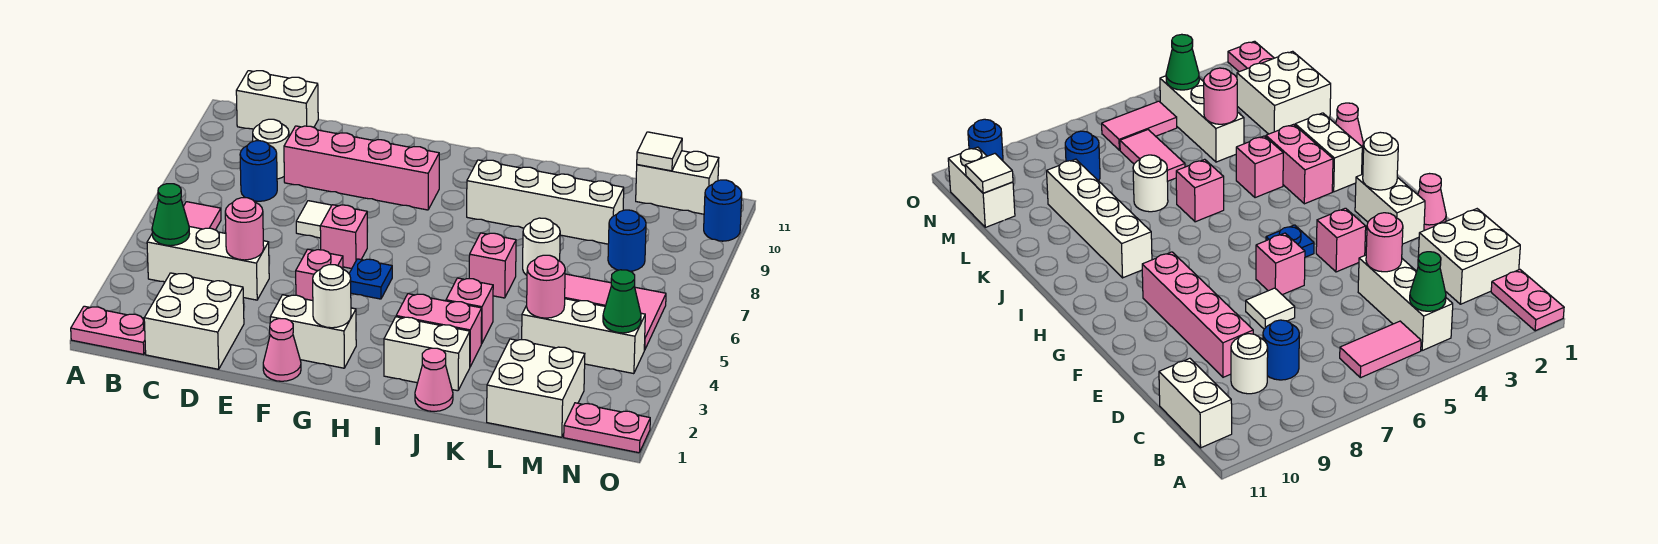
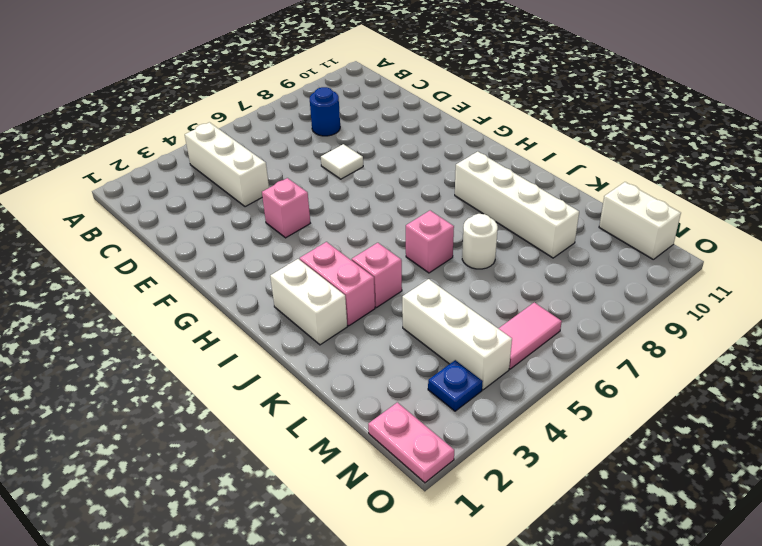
blue plate N3 level 1 -> blue plate G5 level 1
none -> pink plate A1:B1 level 1
none -> pink tile B5:B6 level 1
none -> white brick B11:C11 level 1
none -> white brick C1:D2 level 1

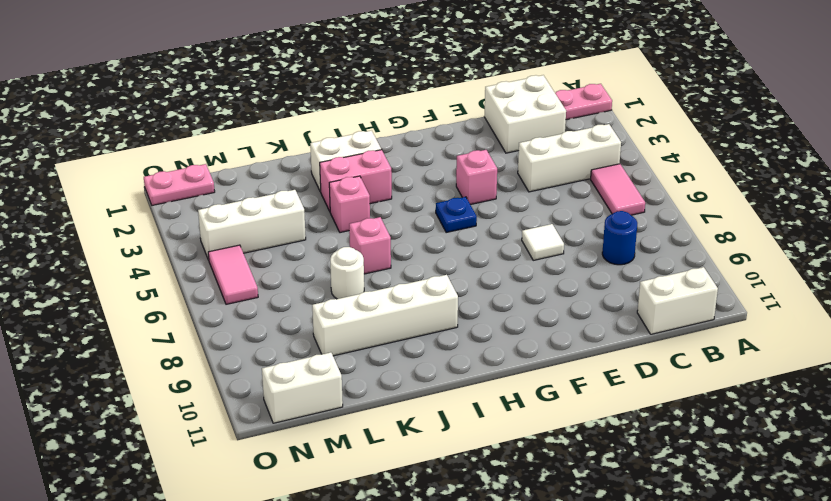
none -> white round brick C9 level 1
none -> pink brick D9:G9 level 1
none -> pink cone F1 level 1
none -> white brick F2:G2 level 1

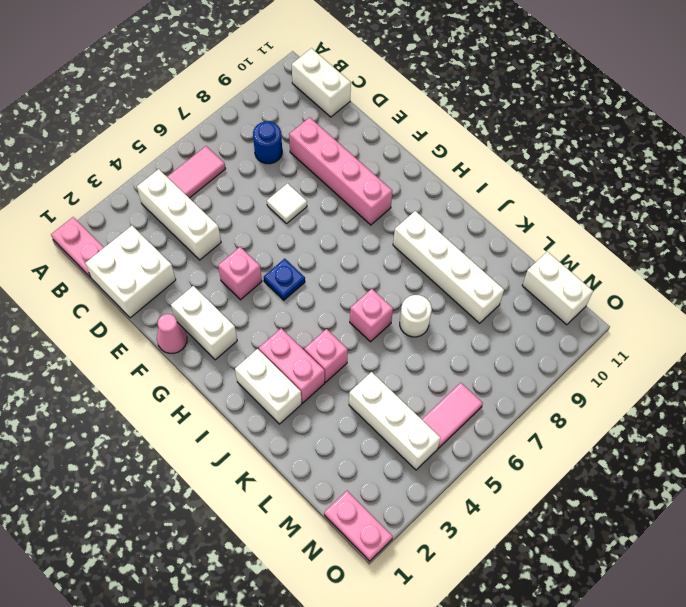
none -> white round brick C9 level 1
none -> pink brick F6 level 1
none -> pink cone J1 level 1
none -> white brick L1:M2 level 1

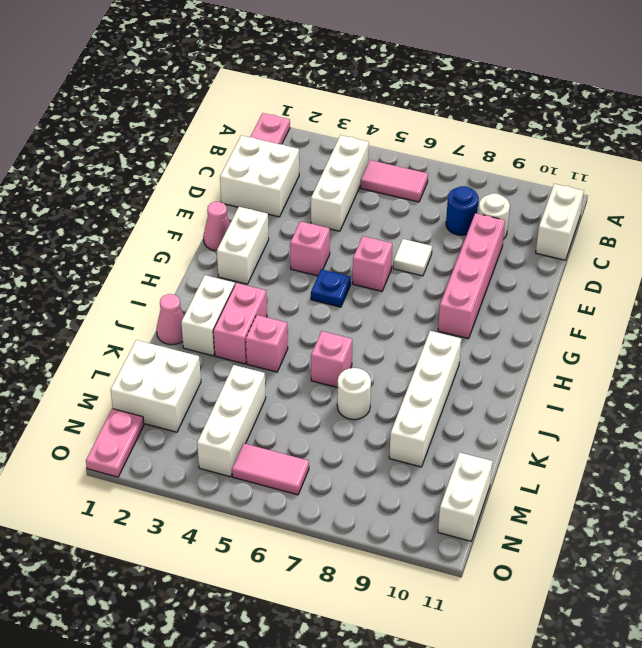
none -> pink tile L6:M6 level 1
none -> blue round brick M8 level 1
none -> blue round brick O10 level 1
none -> green cone B4 level 2

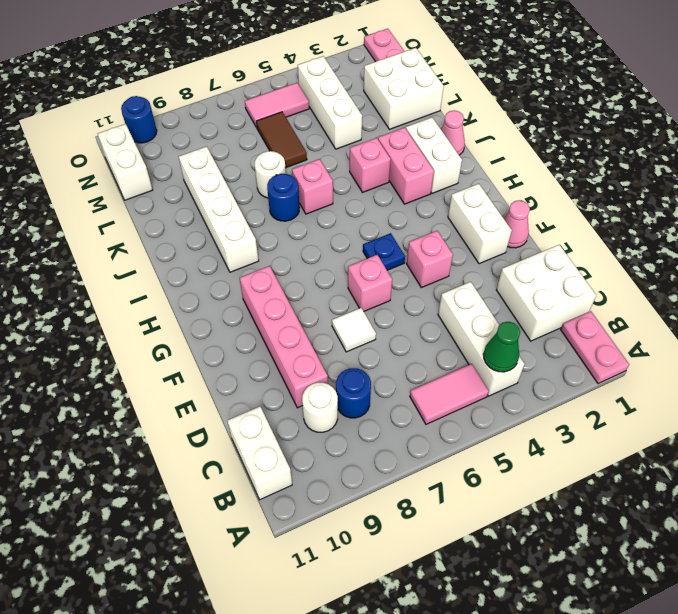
blue round brick J7 level 1 -> blue round brick M8 level 1
brown tile L6:M6 level 1 -> pink tile L6:M6 level 1
none -> pink round brick D4 level 2
none -> white round brick G2 level 2
none -> pink round brick L4 level 2
none -> white tile M11 level 2

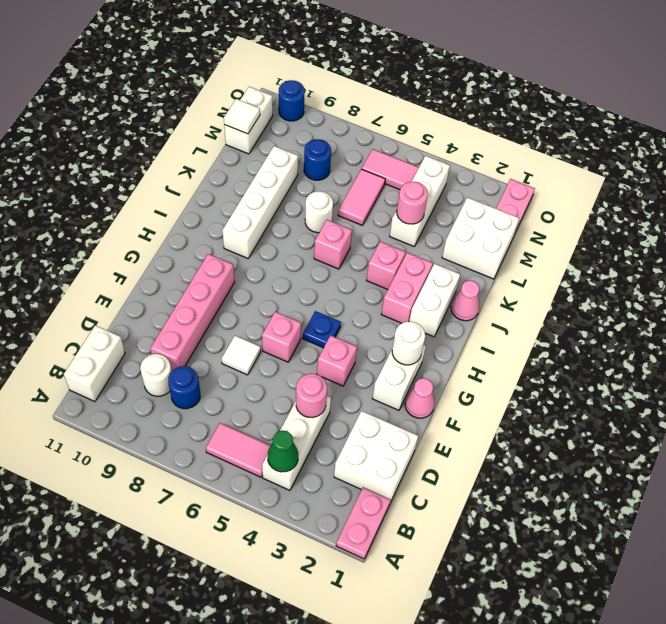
none -> green cone N4 level 2

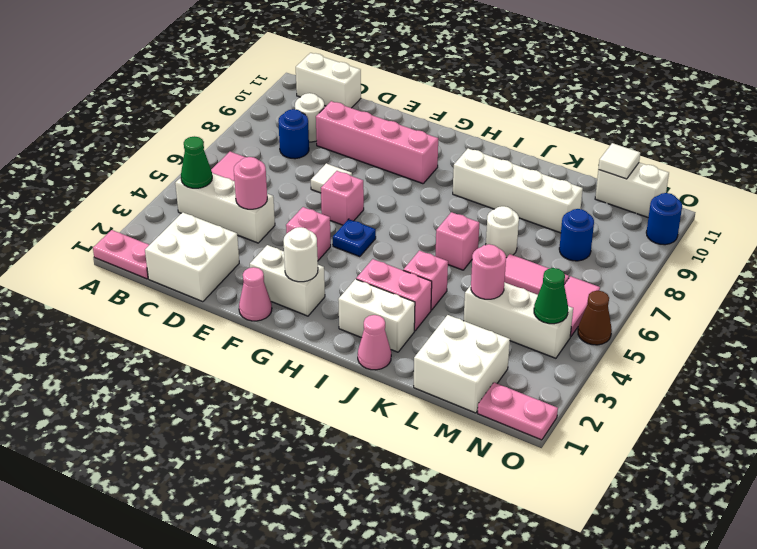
brown cone O5 level 1 -> none

